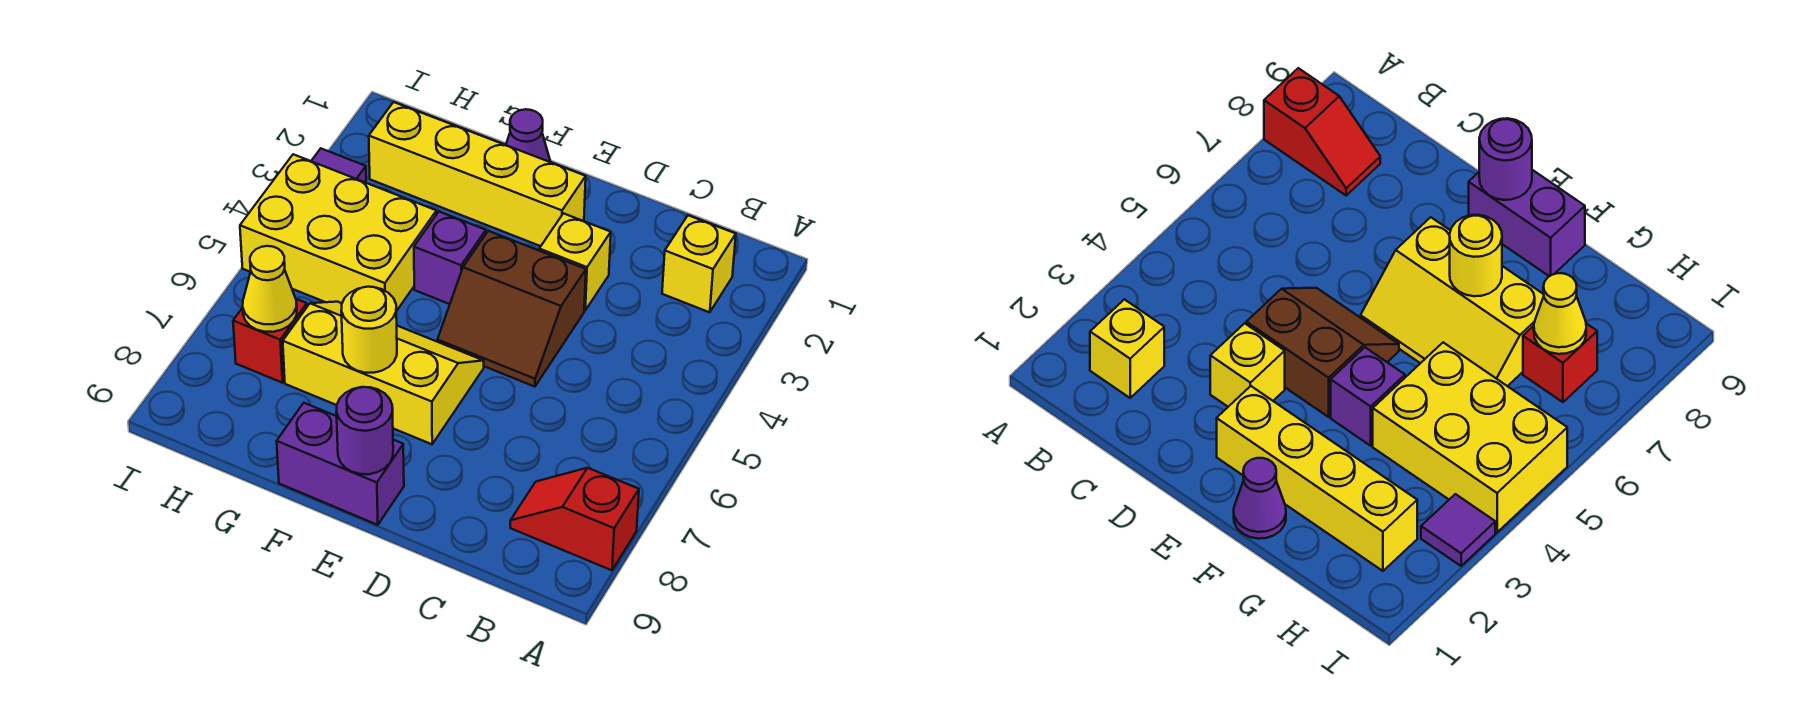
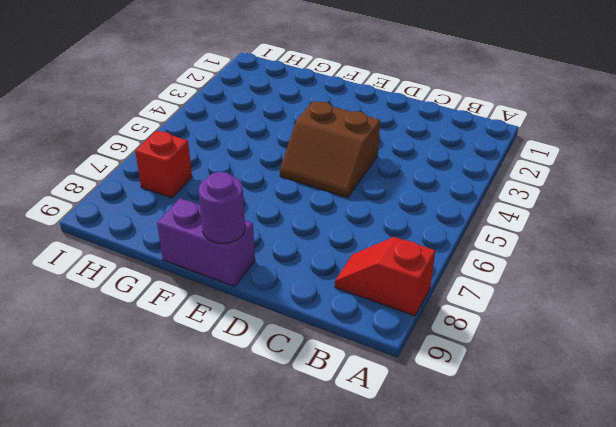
none -> yellow brick B2 level 1
none -> yellow brick D3 level 1
none -> yellow brick E2:H2 level 1

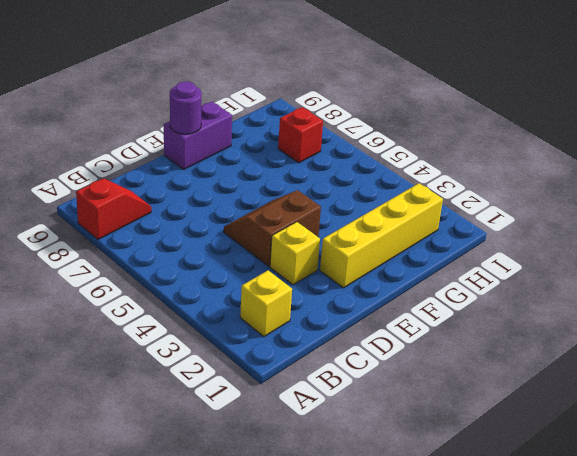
none -> yellow slope E6:G7 level 1 top 7
none -> purple cone F1 level 1
none -> purple brick F4 level 1

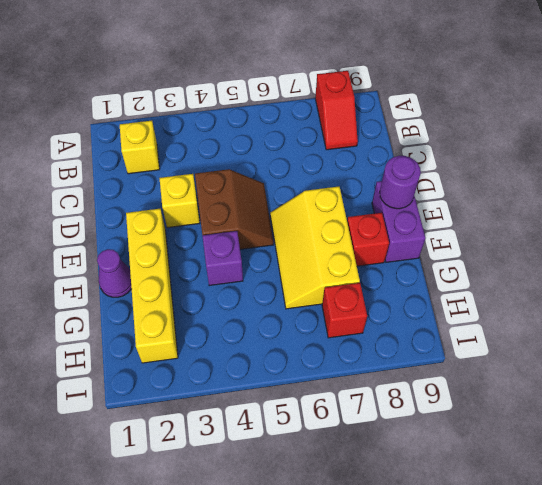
red brick F8 level 1 -> none
none -> yellow brick G4:I5 level 1
none -> purple tile I3 level 1
none -> yellow round brick F7 level 2

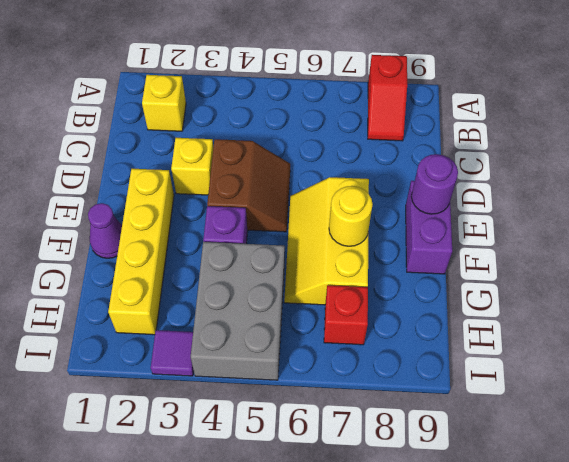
grey brick G4:I5 level 1 -> yellow brick G4:I5 level 1
none -> yellow cone H7 level 2

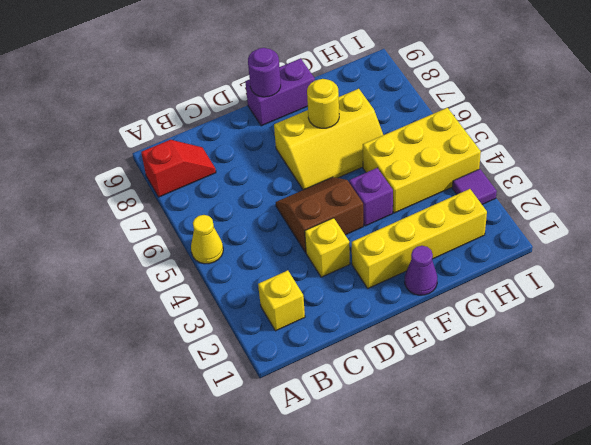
yellow cone A5 level 1 -> yellow cone H7 level 2
none -> red brick H7 level 1

